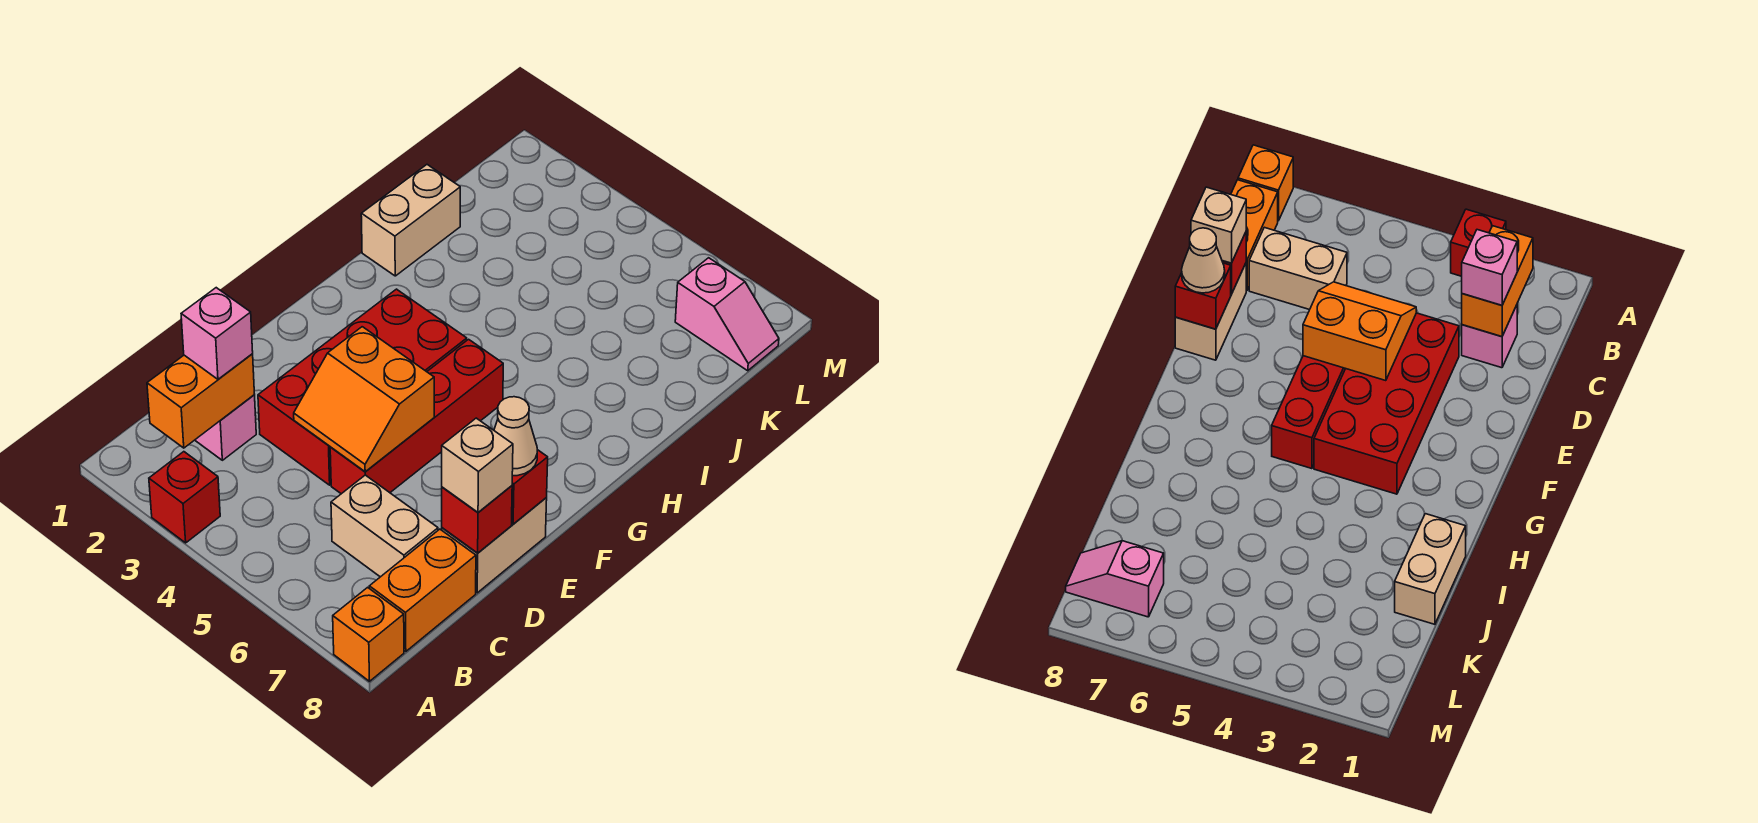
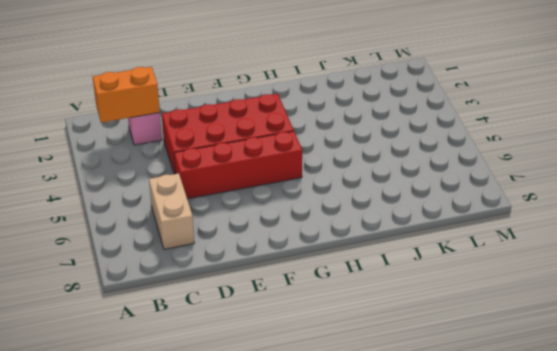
none -> red brick A3 level 1
none -> orange brick A8 level 1
none -> orange brick B8:C8 level 1

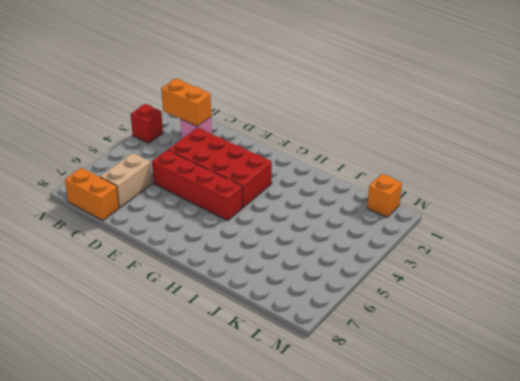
orange brick L1 level 1 -> orange brick A8 level 1
none -> tan brick D8:E8 level 1
none -> tan brick I1:J1 level 1
none -> pink slope L7:L8 level 1 top 7

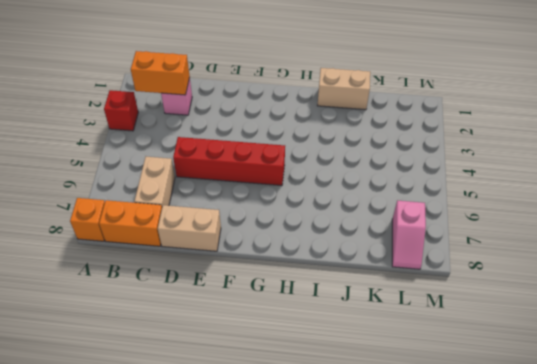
none -> red brick D3:G4 level 1
none -> orange slope D4:E5 level 2 top E
none -> red brick D8 level 2

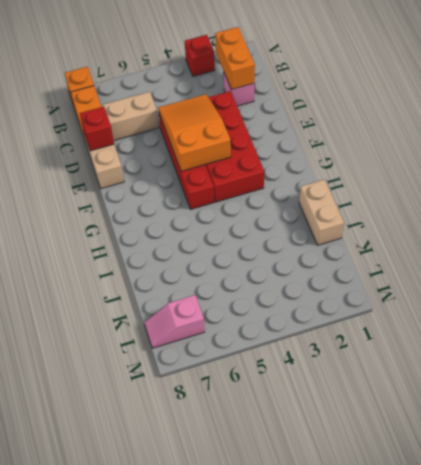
orange slope D4:F5 level 2 top F -> orange slope D4:E5 level 2 top E
none -> red brick E8 level 2
none -> pink brick C2 level 3
none -> tan brick D8 level 3

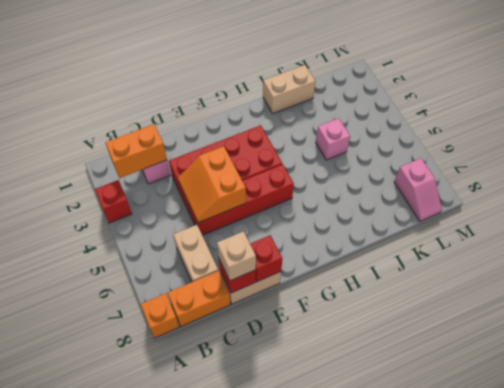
pink brick J4 level 1 -> pink brick C2 level 3
none -> tan cone E8 level 3

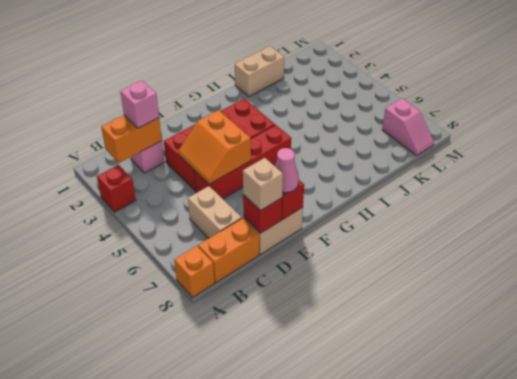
pink cone E8 level 3 -> tan cone E8 level 3

